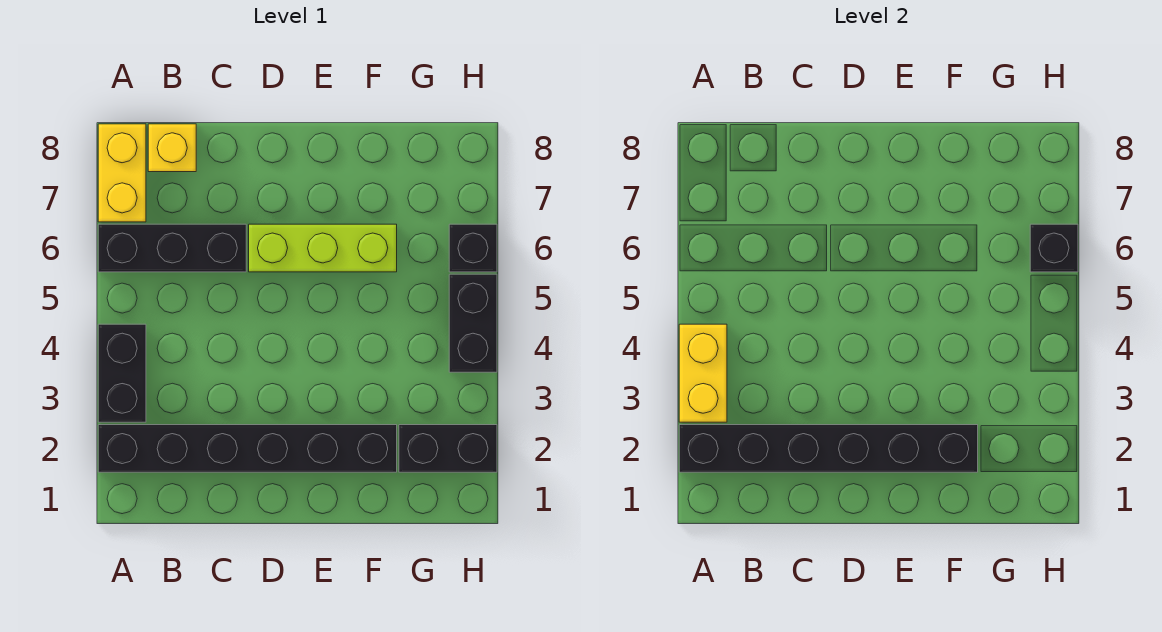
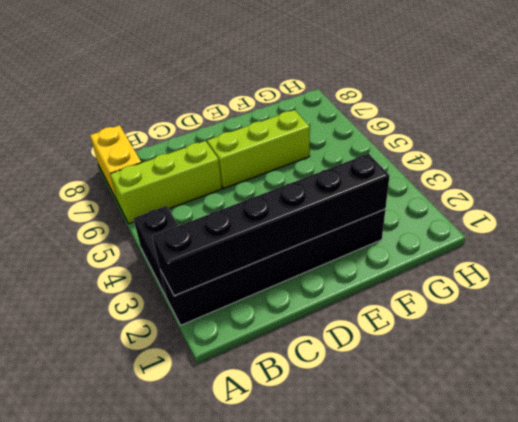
lime brick A6:C6 level 1 -> black brick A6:C6 level 1
none -> yellow brick B8 level 1
none -> black brick G2:H2 level 1
none -> black brick H4:H5 level 1

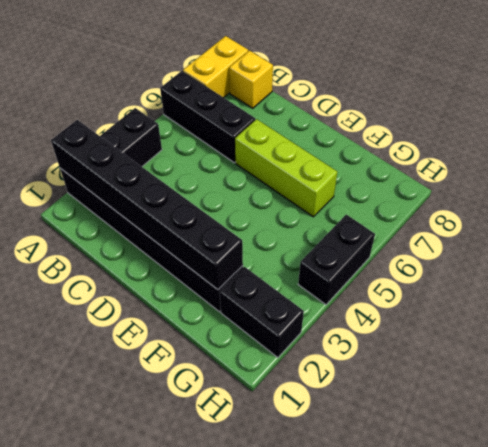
none -> black brick H6 level 1
none -> yellow brick A3:A4 level 2
none -> black brick H6 level 2

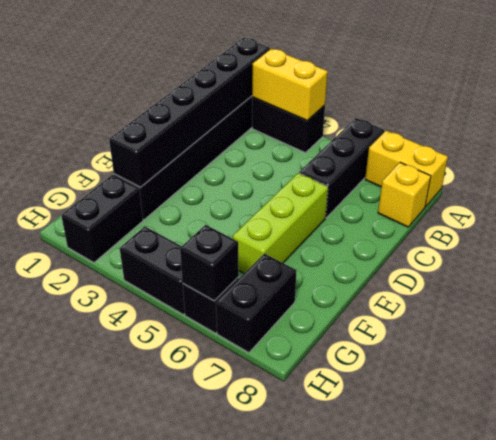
black brick G7:H7 level 1 -> none

